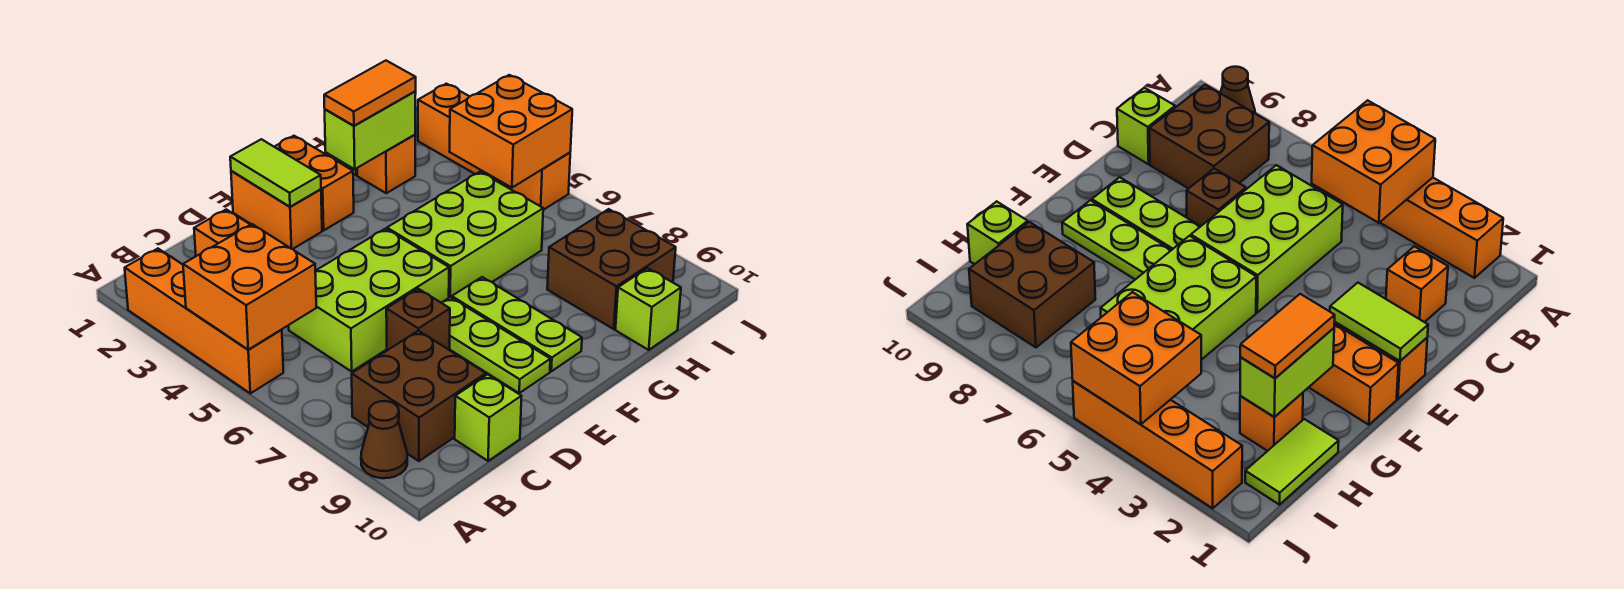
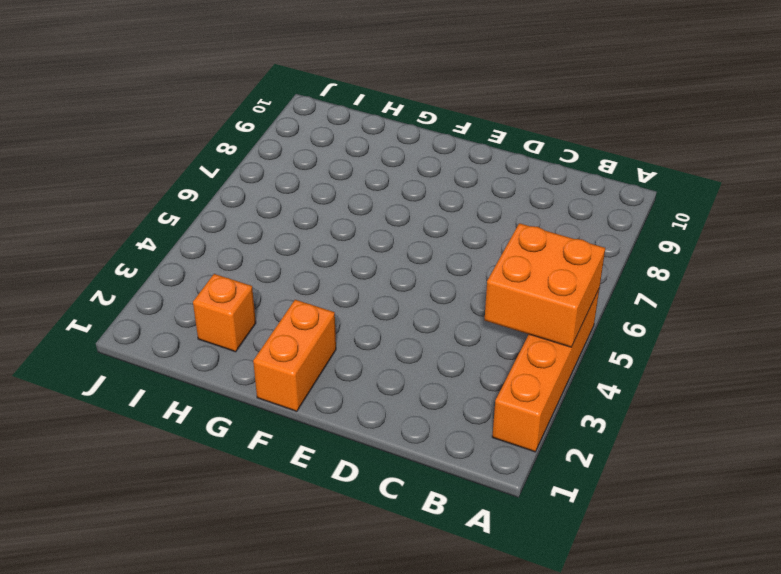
none -> brown cone A9 level 1
none -> brown brick B8:C9 level 1
none -> orange brick C2 level 1

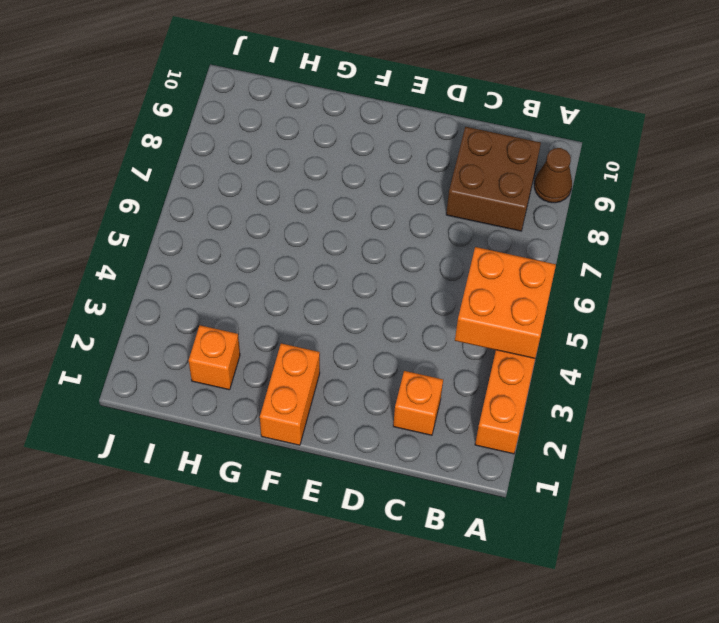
none -> lime brick C5:E6 level 1
none -> lime brick C10 level 1
none -> brown brick D7 level 1

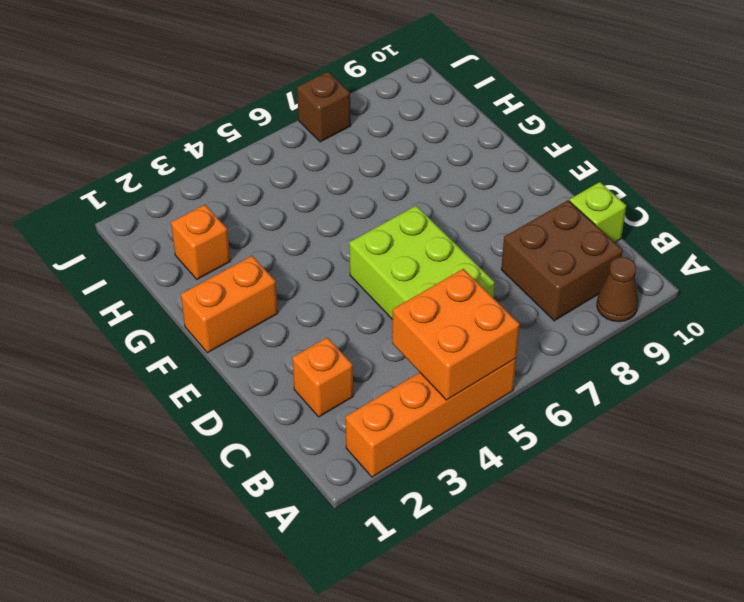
brown brick J7 level 1 -> brown brick D7 level 1
none -> orange brick E1:E2 level 1
none -> lime plate E7:E9 level 1
none -> lime brick F5:H6 level 1

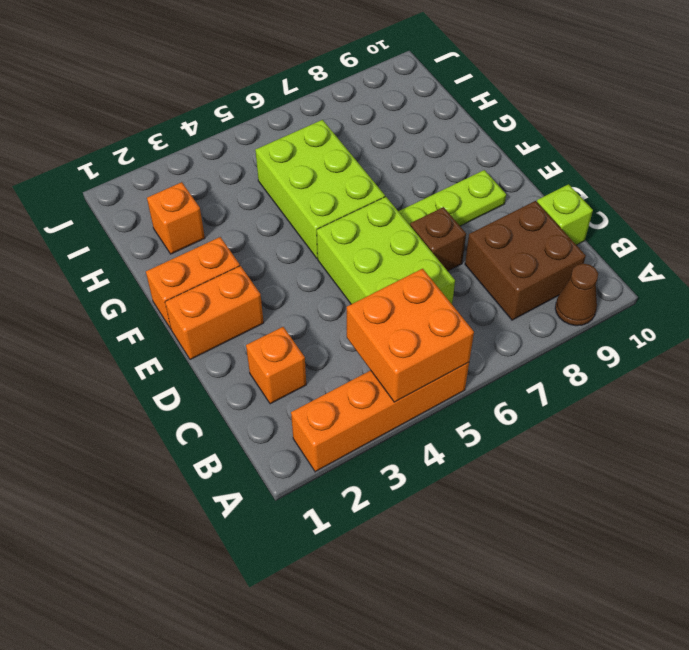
none -> lime plate F7:F9 level 1
none -> lime tile H1:I1 level 1
none -> brown brick H8:I9 level 1

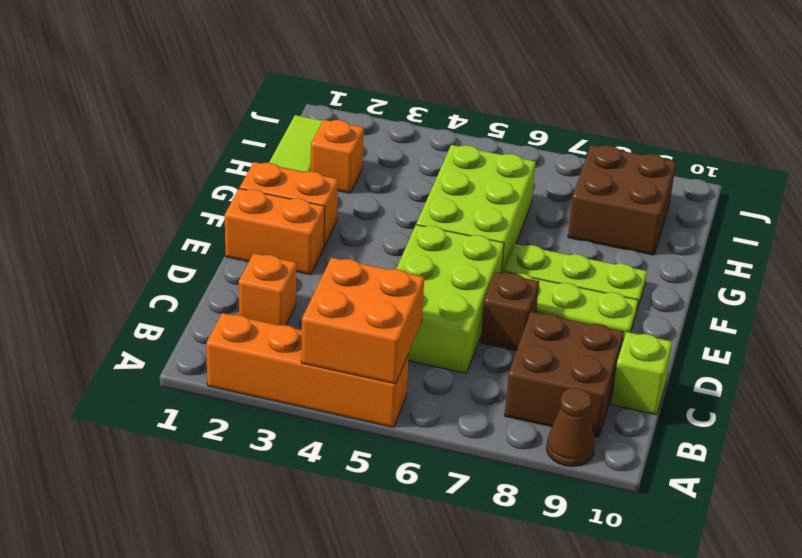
none -> lime brick H10 level 1
none -> orange brick J2:J5 level 1
none -> lime tile E1:E2 level 2

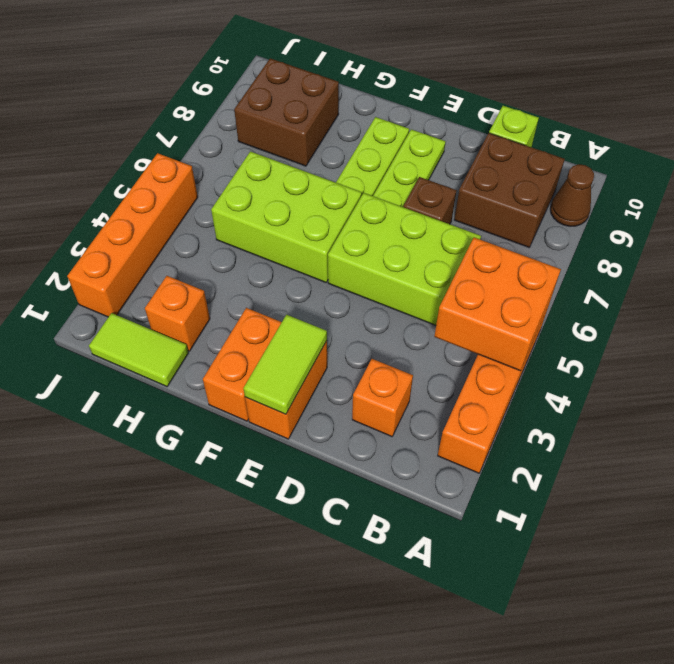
none -> lime brick H10 level 1
none -> lime brick G2:H2 level 2
none -> orange brick I4:J5 level 2

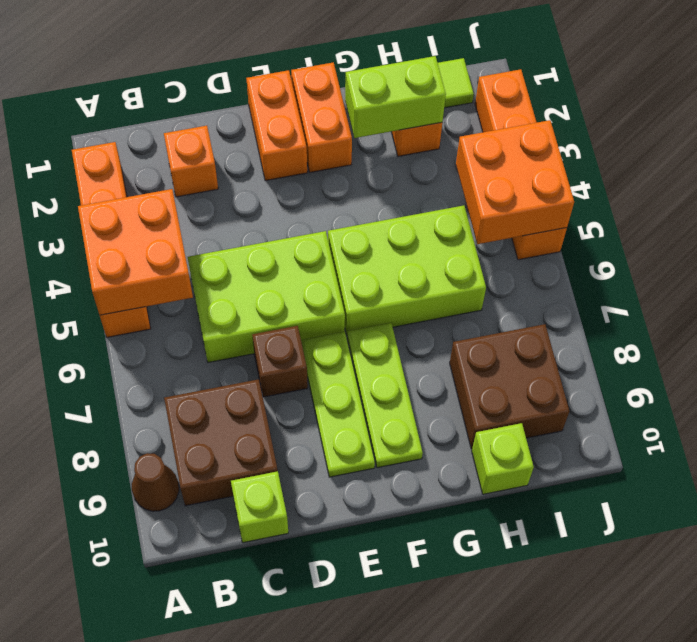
none -> lime tile E1:E2 level 2
none -> orange tile G2:H2 level 3

